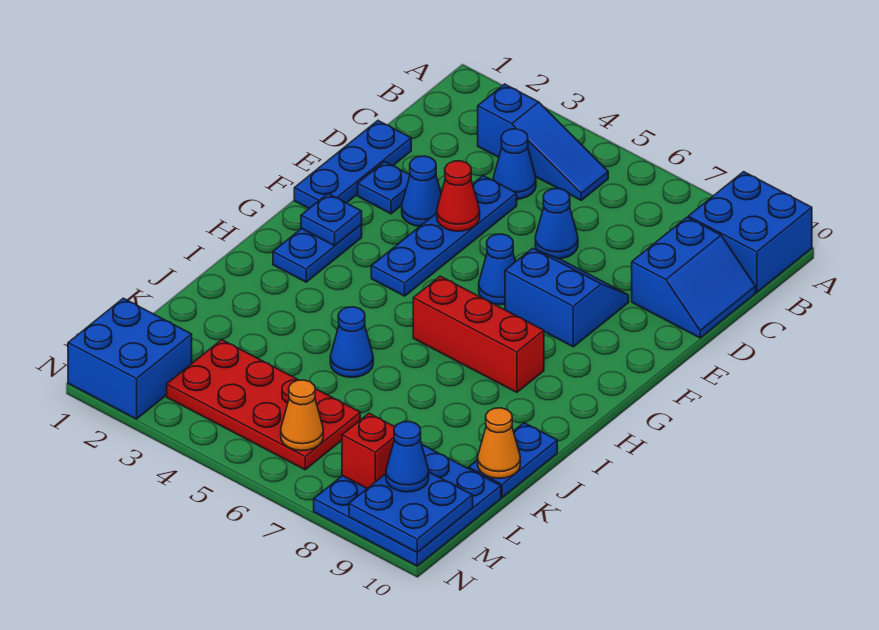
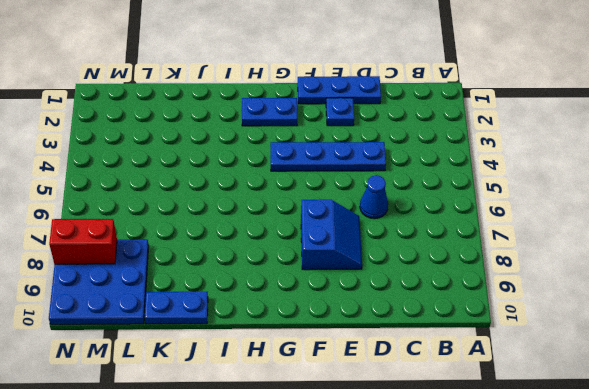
red brick M8:N8 level 2 -> red brick M8 level 2
none -> blue brick A9:B10 level 1
none -> blue slope B3:B5 level 1 top 3
none -> blue cone C4 level 1

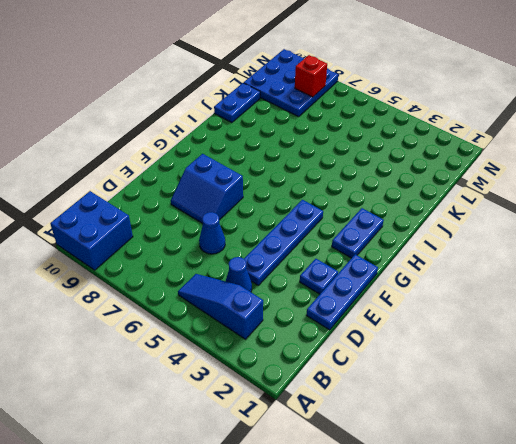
none -> blue slope C9:D10 level 1 top 9
none -> blue cone E3 level 1
none -> blue cone F6 level 1

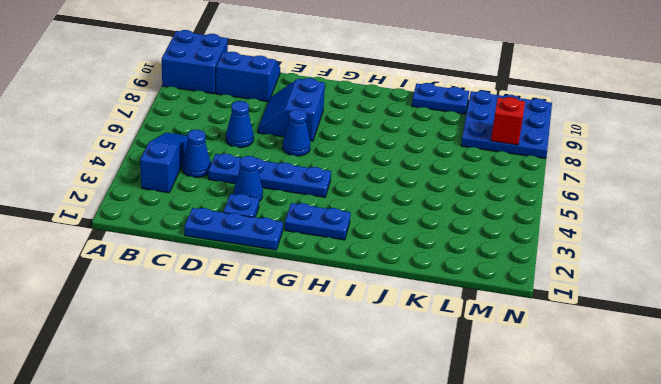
none -> red brick H6:H8 level 1
none -> blue cone J5 level 1
none -> red plate L3:M6 level 1

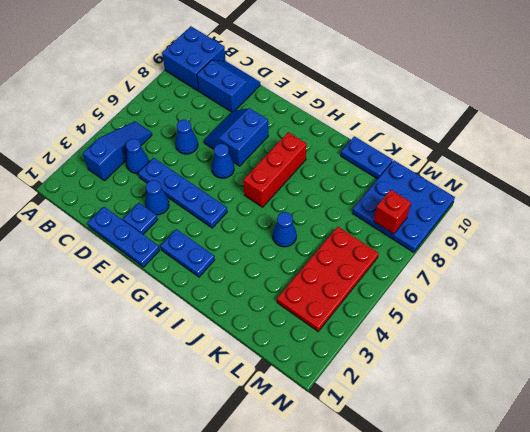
none -> blue brick M1:N2 level 1
none -> red cone E4 level 2
none -> blue plate G2 level 2

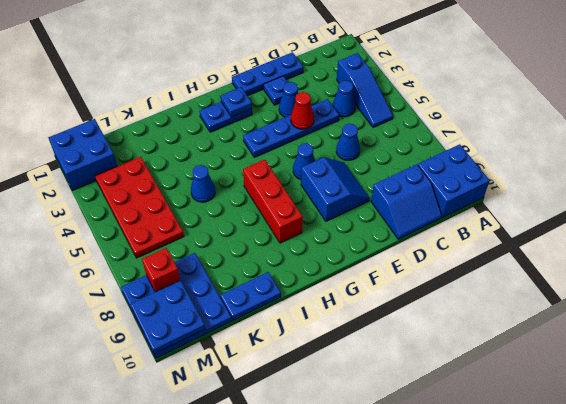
none -> orange cone K10 level 2
none -> orange cone M6 level 2
none -> blue cone M9 level 3

